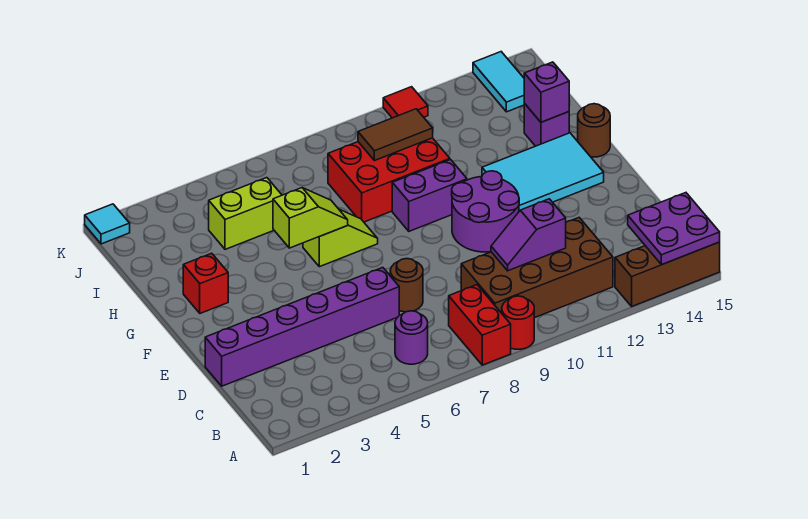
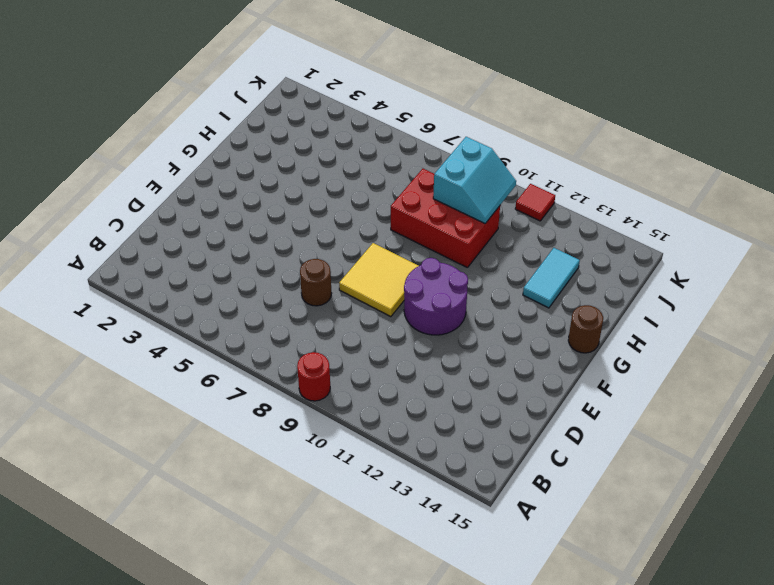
yellow tile E8:F9 level 1 -> none
cyan tile H13:I13 level 1 -> cyan tile J14:K14 level 1
cyan slope I9:J10 level 2 top 9 -> brown tile I9:I10 level 2
none -> red brick A8:B8 level 1
none -> brown brick A13:A15 level 1
none -> purple round brick B6 level 1

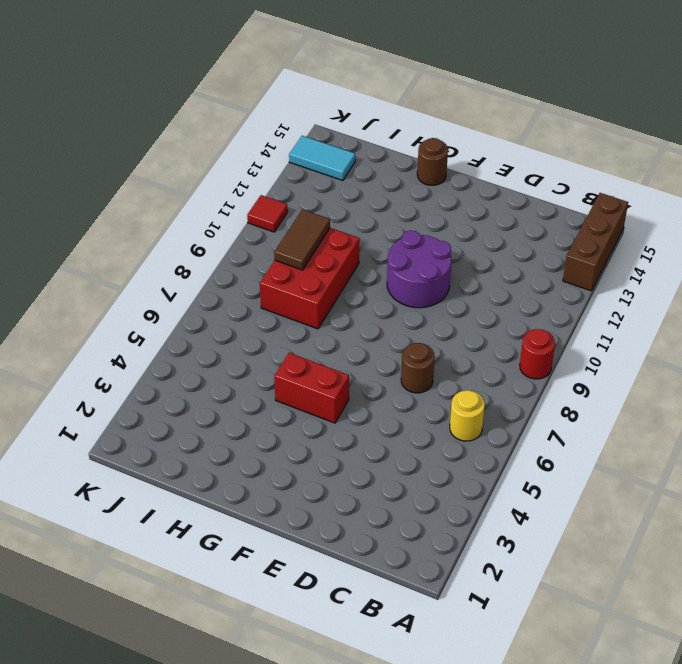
yellow round brick B6 level 1 -> purple round brick B6 level 1
red brick F5:G5 level 1 -> red brick A8:B8 level 1
none -> brown brick B9:C12 level 1
none -> purple brick D1:D6 level 1
none -> cyan tile F12:G14 level 1

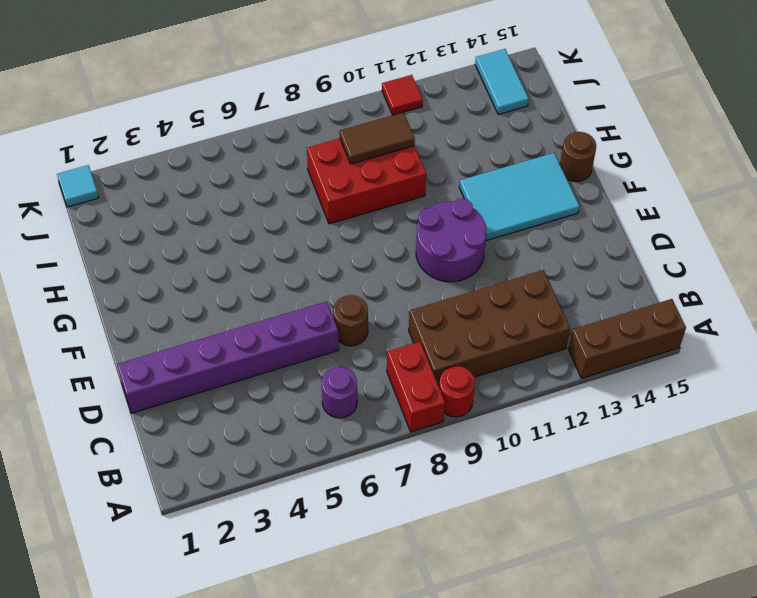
none -> red brick G2 level 1
none -> lime slope G6:G7 level 1 top 6
none -> purple brick G9:G10 level 1

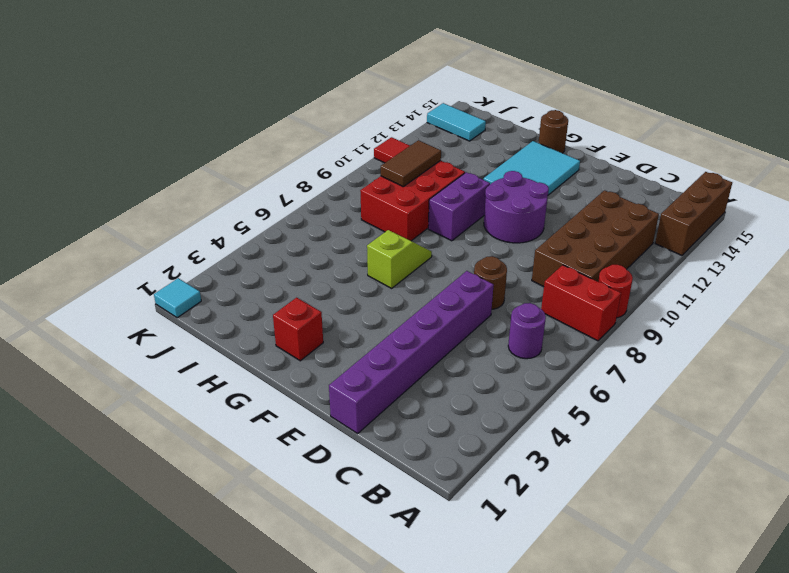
none -> purple brick H14 level 1
none -> lime brick I4:I5 level 1
none -> purple plate A14:B15 level 2

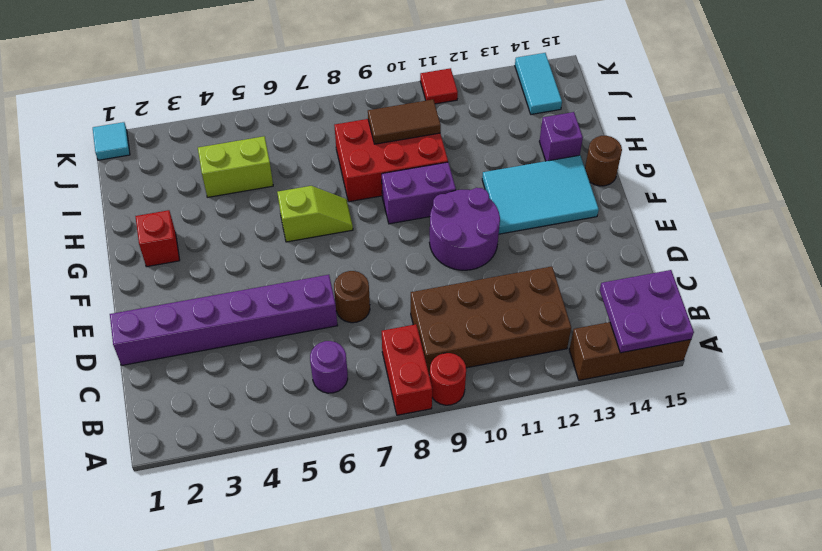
none -> purple slope C10:C11 level 2 top 11
none -> lime slope G5:G6 level 2 top 5
none -> purple brick H14 level 2

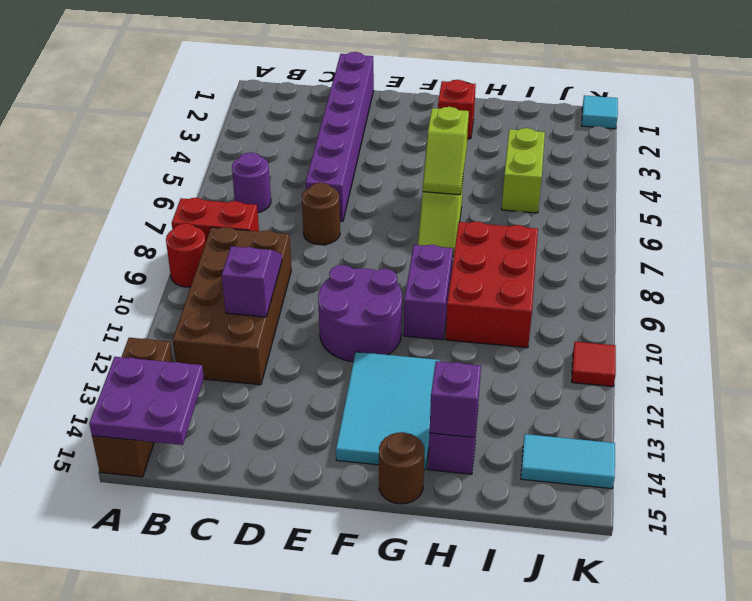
none -> brown tile I9:I10 level 2

